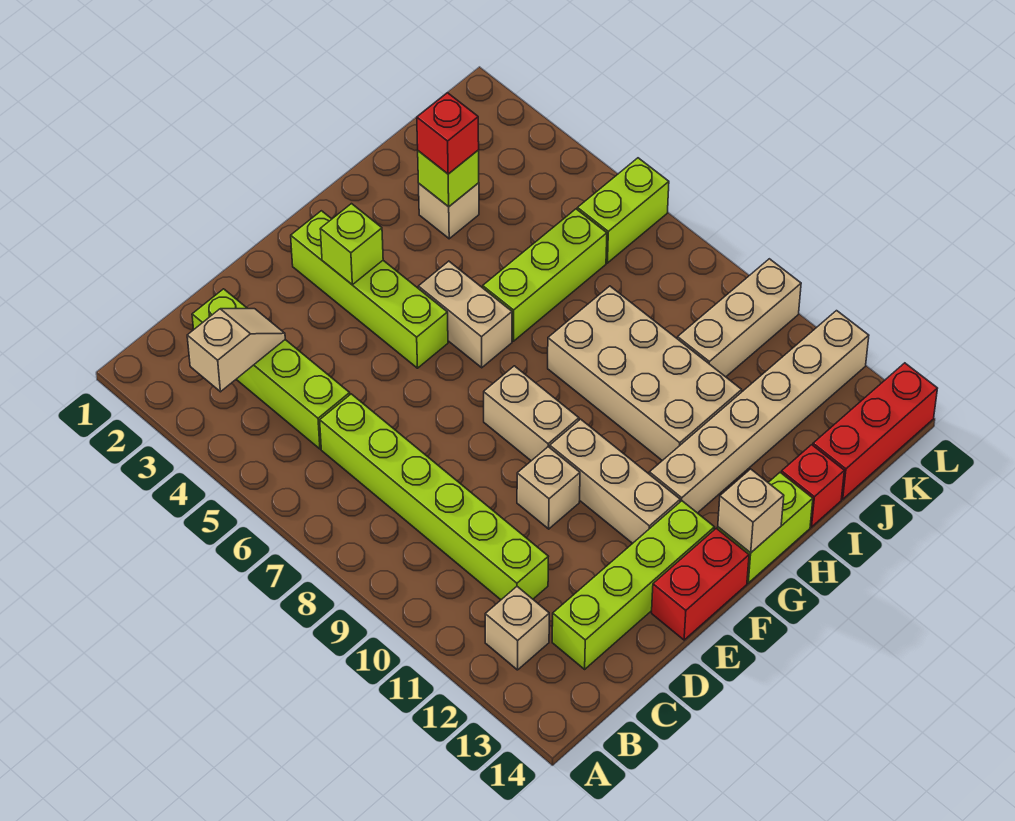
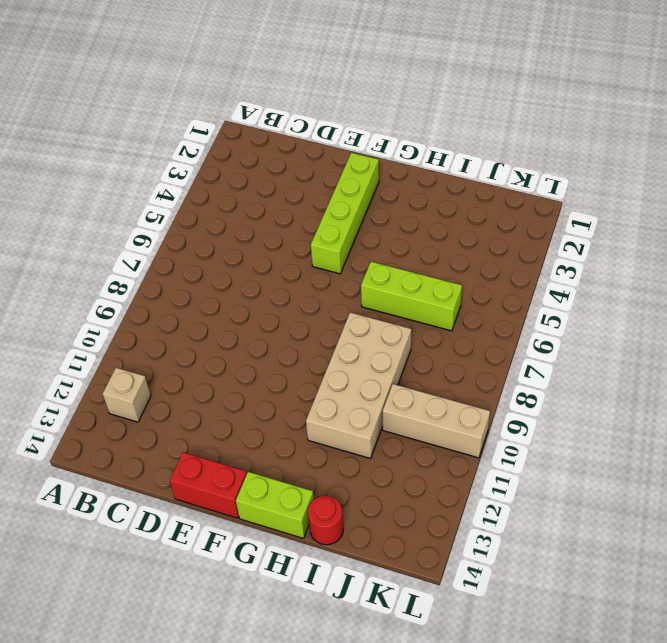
red round brick I14 level 1 -> red brick I14 level 1
none -> lime brick C2:C5 level 1
none -> lime brick C6:C11 level 1
none -> lime brick C13:F13 level 1

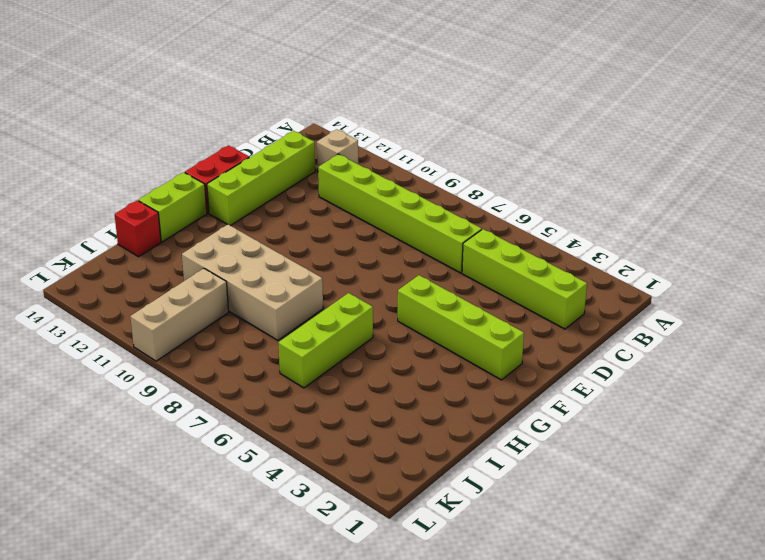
none -> tan brick E10 level 1
none -> tan brick F8:F9 level 1
none -> tan brick F10:F12 level 1

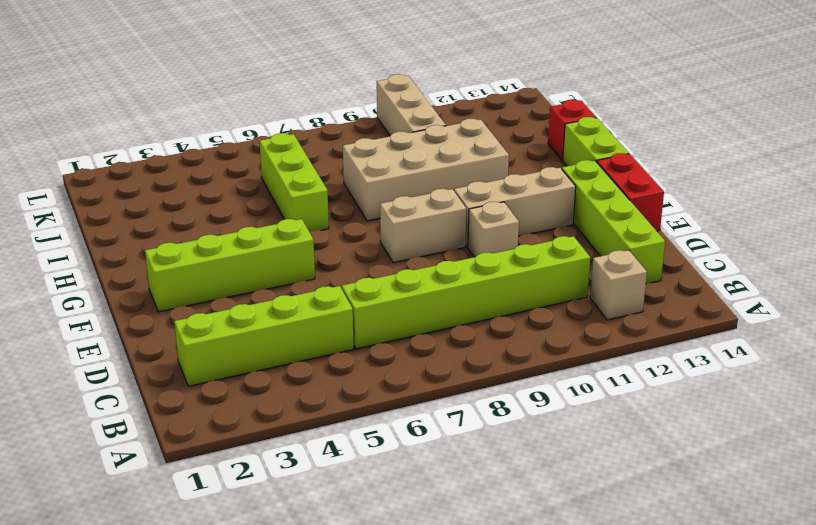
none -> tan brick G5:G6 level 1
none -> tan brick G12:L12 level 1
none -> tan brick I3 level 1

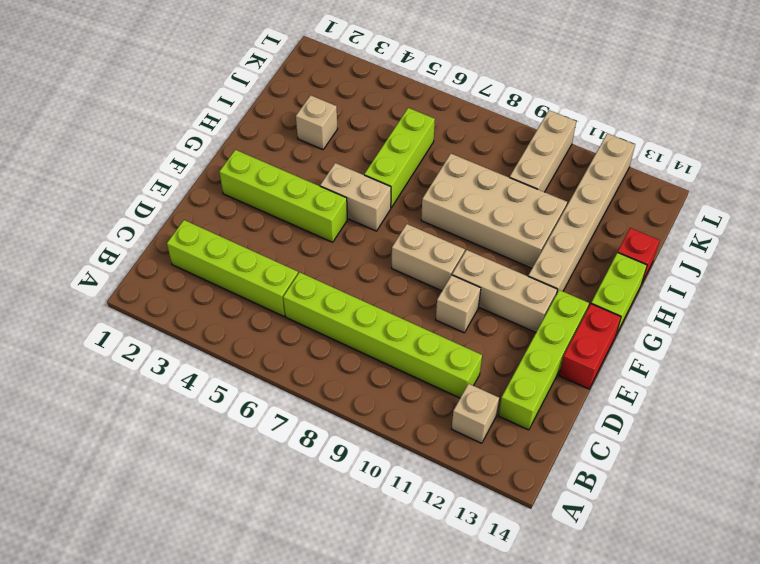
none -> red brick J14:L14 level 1
none -> lime brick K6:L6 level 1
none -> tan slope B3:C3 level 2 top B

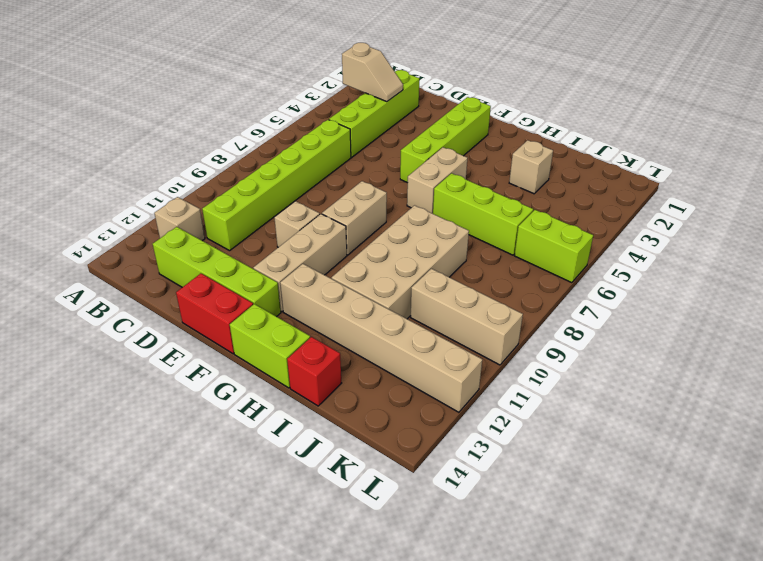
none -> red brick J14:L14 level 1
none -> lime brick F3 level 2
none -> tan brick G14 level 2

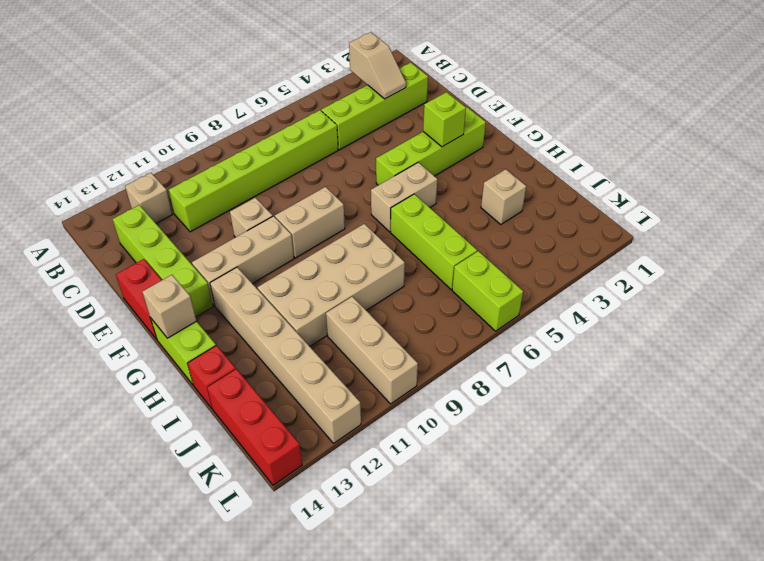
none -> lime brick I3 level 2
none -> red brick I3 level 3

